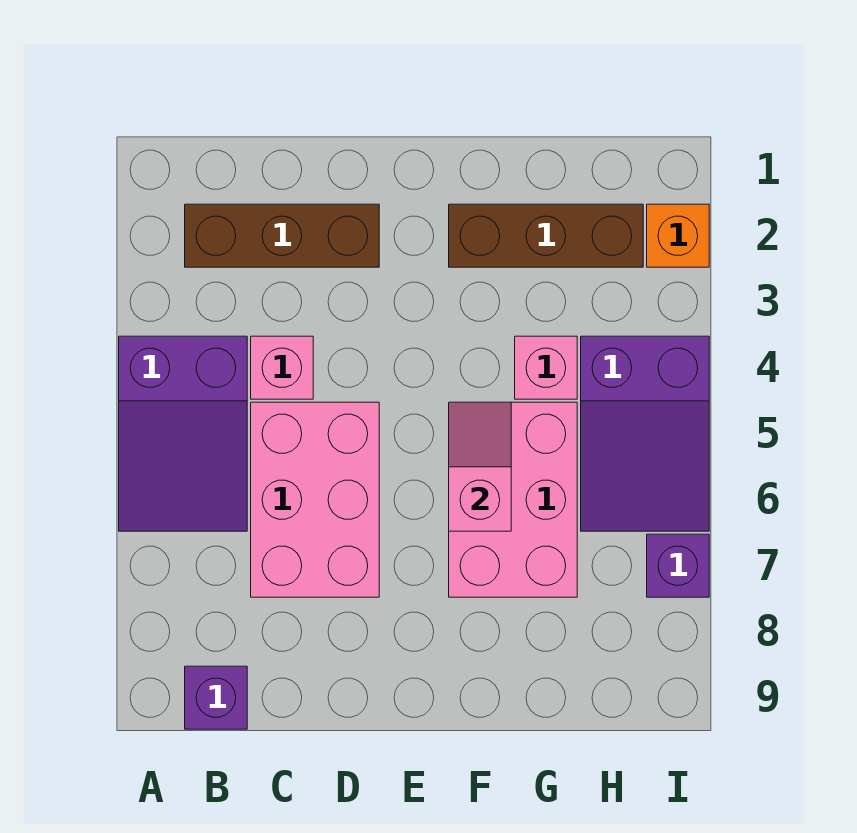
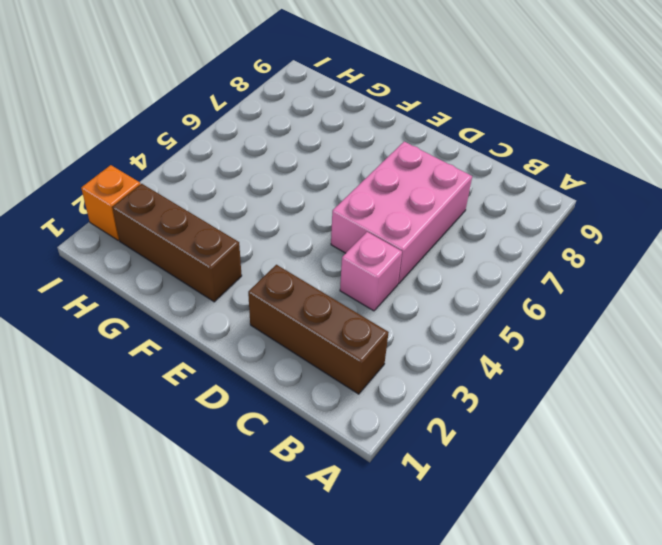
none -> purple slope A4:B6 level 1 top 4
none -> purple brick B9 level 1
none -> pink brick F5:G7 level 1

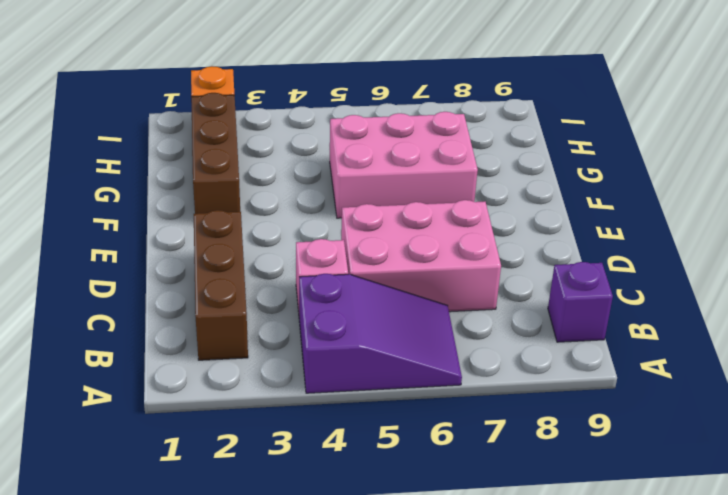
none -> pink brick G4 level 1
none -> purple slope H4:I6 level 1 top 4
none -> purple brick I7 level 1

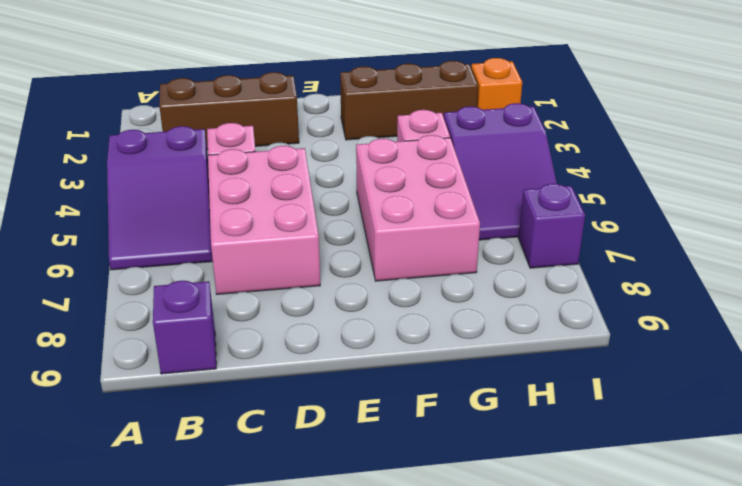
none -> pink slope F5:F6 level 2 top 6

